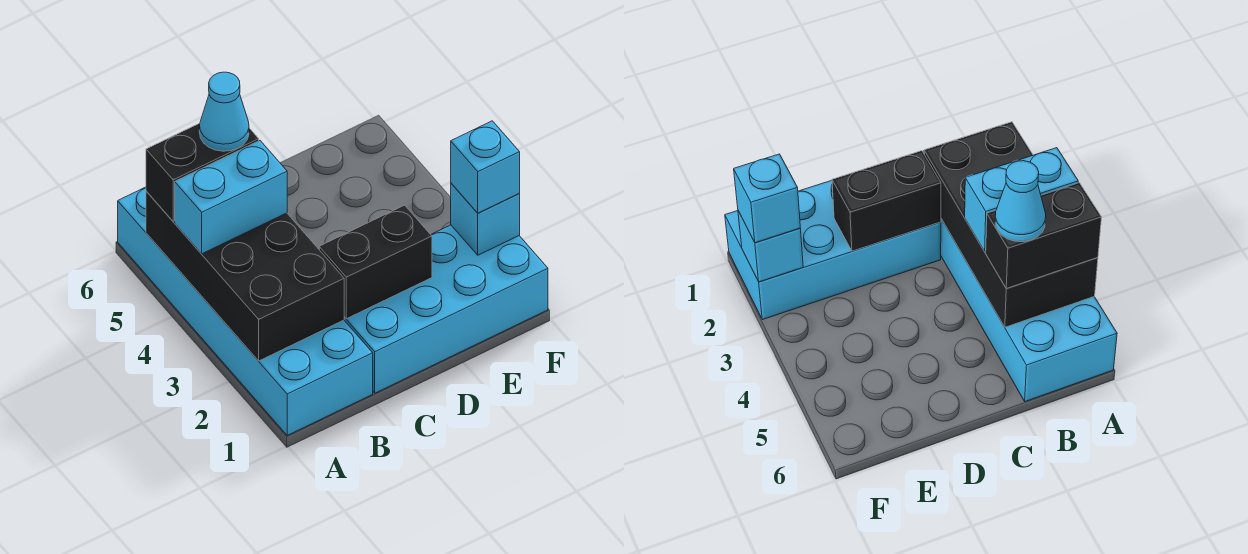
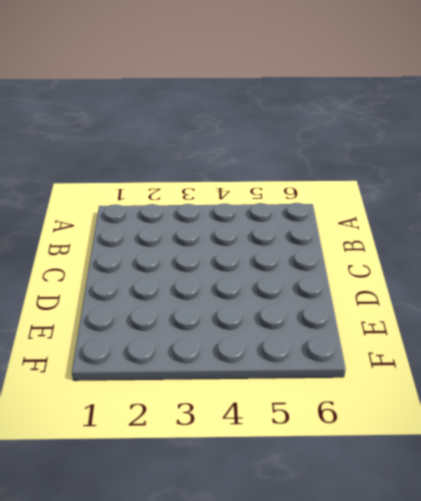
none -> cyan brick A1:B6 level 1
none -> cyan brick C1:F2 level 1

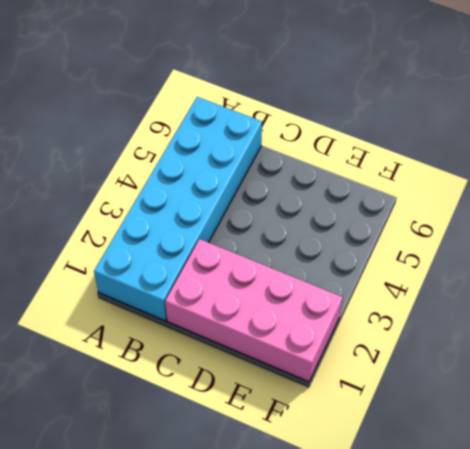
pink brick C1:F2 level 1 -> cyan brick C1:F2 level 1
none -> black brick A2:B5 level 2
none -> black brick C2:D2 level 2

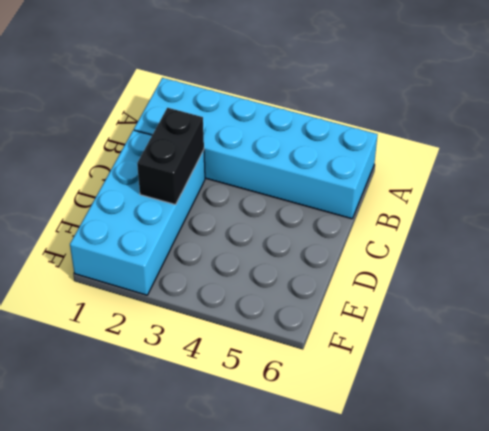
none -> black brick A2:B5 level 2
none -> cyan brick F2 level 2

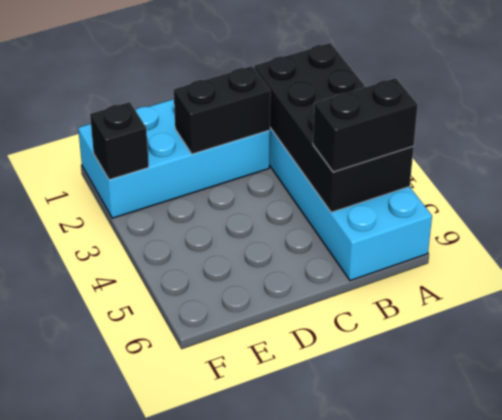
black brick F2 level 2 -> cyan brick F2 level 2
none -> cyan brick A4:B4 level 3
none -> cyan brick F2 level 3

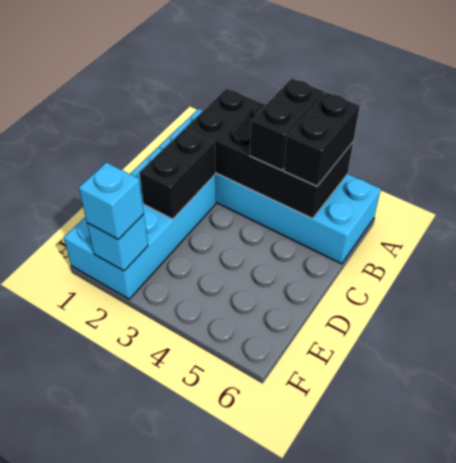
black brick A4:B4 level 3 -> cyan brick A4:B4 level 3
none -> cyan cone B5 level 4

